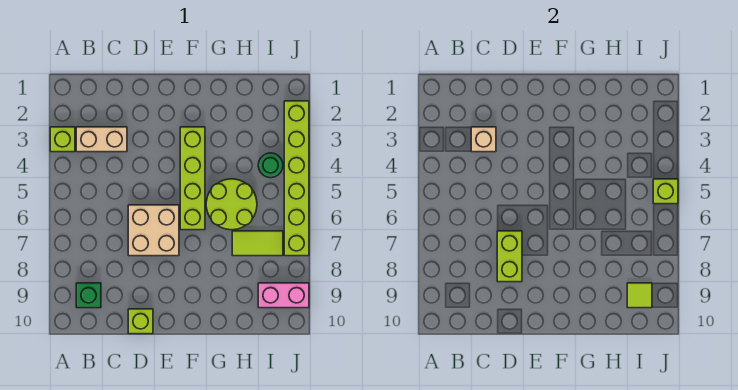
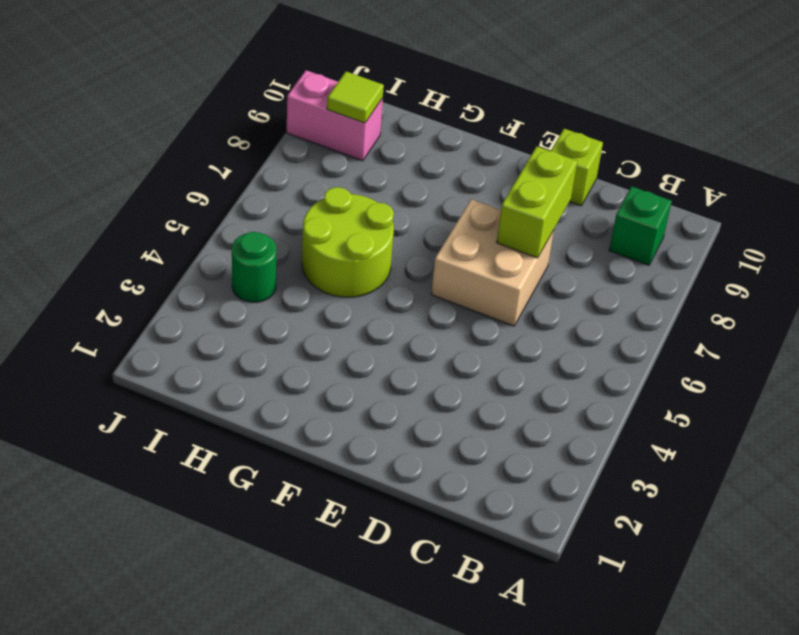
none -> lime brick A3 level 1
none -> tan brick B3:C3 level 1
none -> lime brick F3:F6 level 1

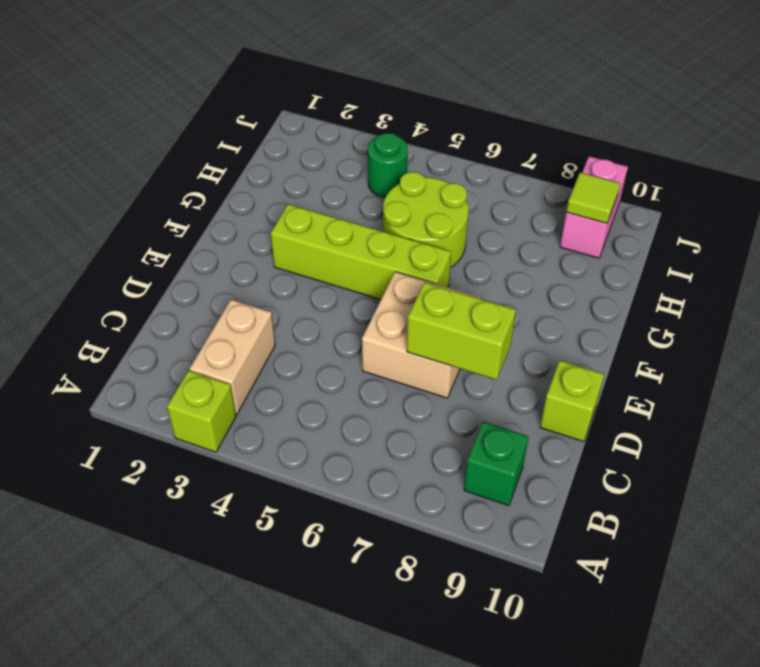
none -> lime tile H7:I7 level 1
none -> lime brick J2:J7 level 1
none -> tan brick C3 level 2

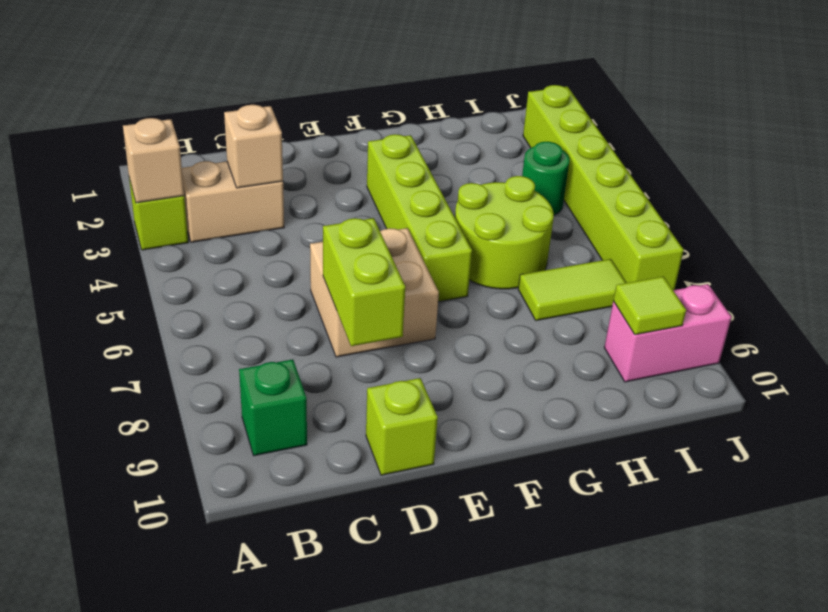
tan brick A3 level 2 -> none
none -> lime brick J5 level 2

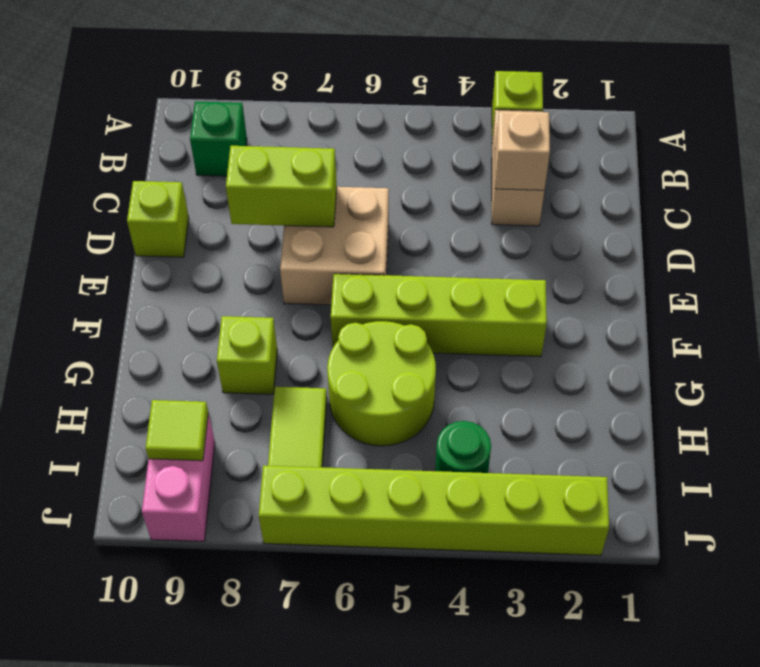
lime brick G8 level 1 -> lime brick J5 level 2

